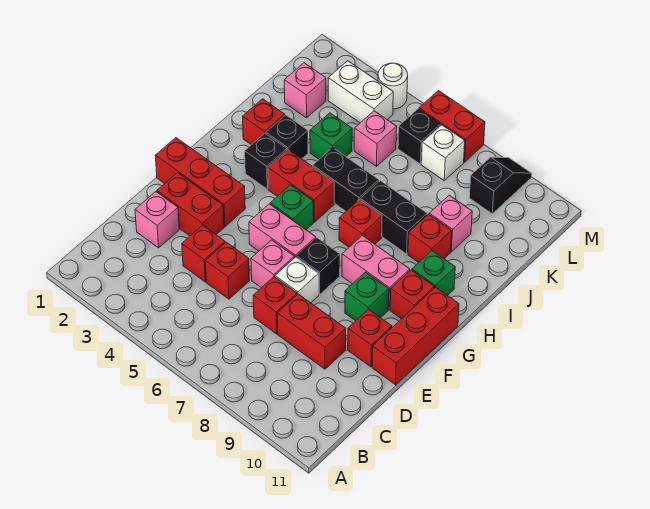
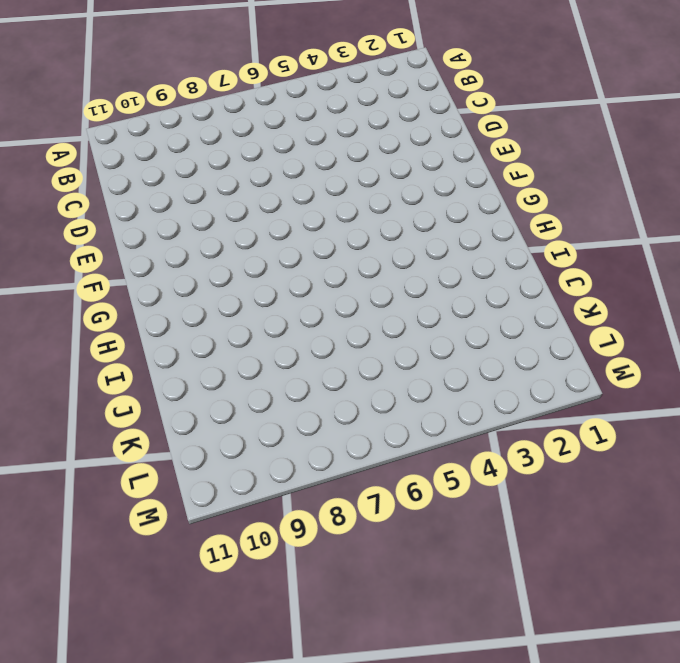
none -> pink brick D2 level 1
none -> red brick D4 level 1
none -> red brick D5 level 1
none -> red brick D7 level 1

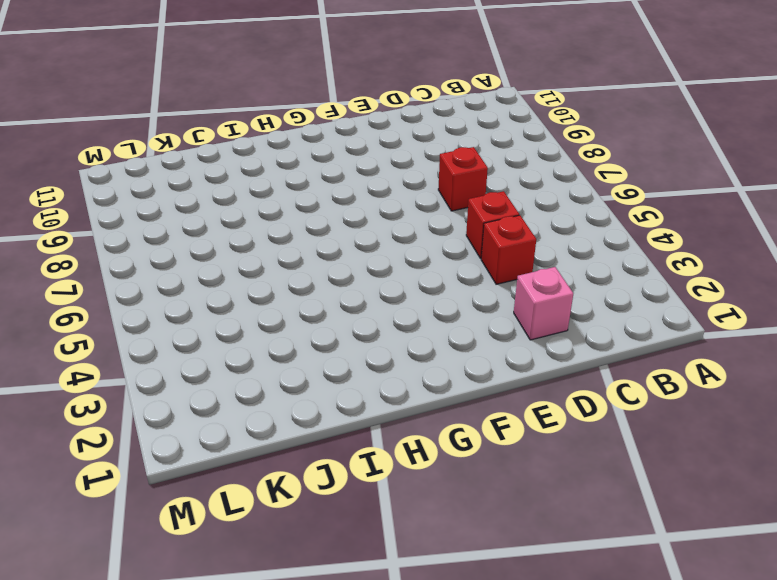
none -> red brick D8:D9 level 1
none -> red brick E2:E3 level 1
none -> pink brick E6 level 1
none -> white brick E7 level 1

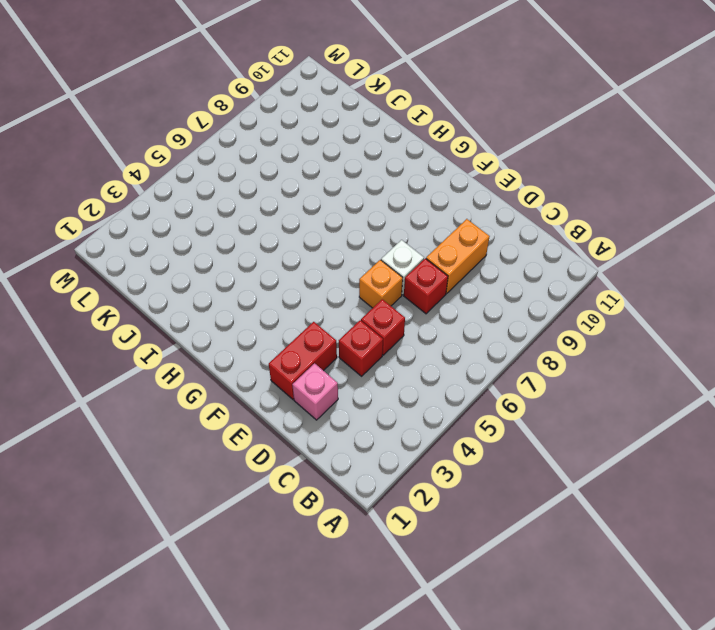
orange brick D8:D9 level 1 -> red brick D8:D9 level 1
orange brick E6 level 1 -> pink brick E6 level 1
none -> red brick E10 level 1
none -> red brick E11:G11 level 1
none -> red brick F1:F3 level 1
none -> pink brick F5:F6 level 1

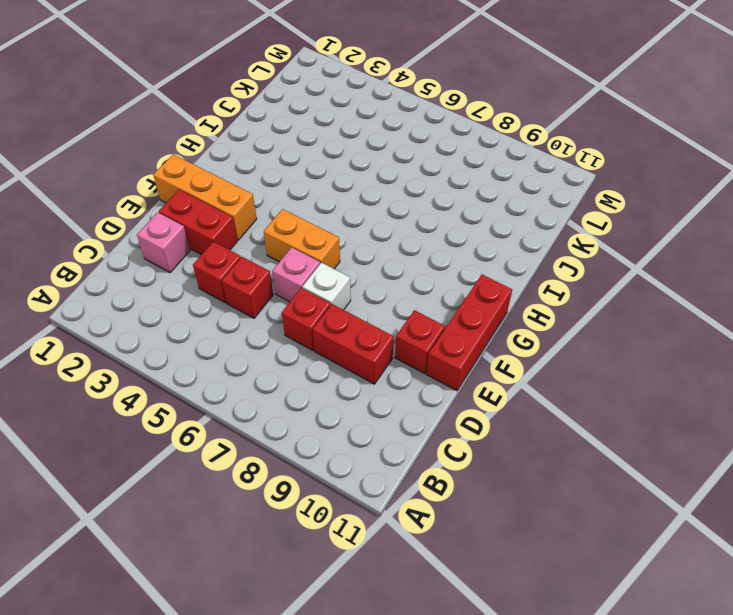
orange brick F1:F3 level 1 -> red brick F1:F3 level 1
orange brick F5:F6 level 1 -> pink brick F5:F6 level 1
none -> black brick F7 level 1
none -> green brick F9 level 1
none -> green brick G5 level 1
none -> pink brick G8:G9 level 1

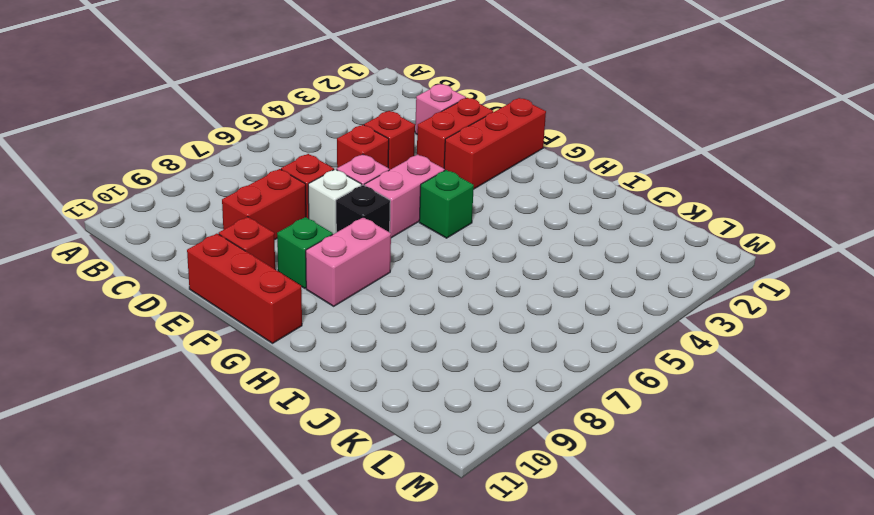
none -> red brick G10 level 1
none -> black brick H3 level 1
none -> red brick H4:H5 level 1
none -> red brick H7 level 1

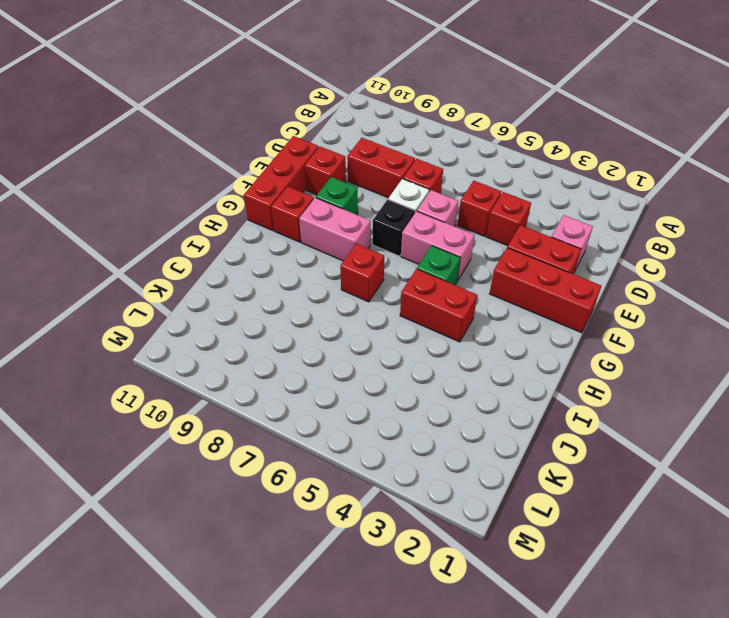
none -> black brick H3 level 1
none -> green brick H10 level 1
none -> red brick I2 level 1
none -> black brick I3 level 1

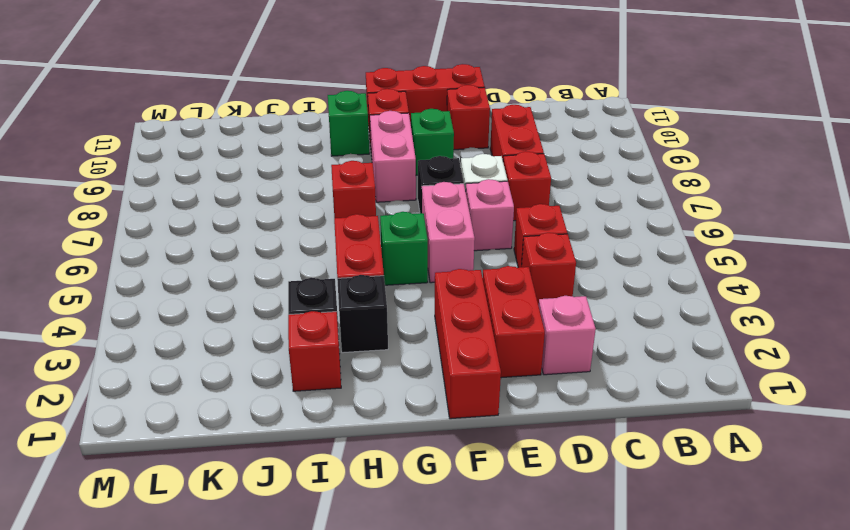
none -> black brick I5:I6 level 1
none -> black brick I7:I8 level 1
none -> red brick I9 level 1
none -> green brick J4 level 1

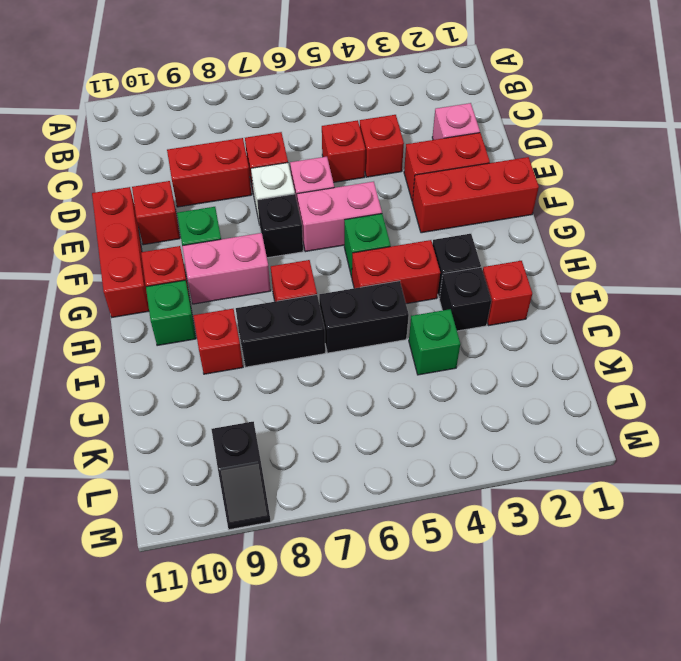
none -> pink brick J9 level 1
none -> pink brick K2 level 1
none -> pink brick K5 level 1
none -> white brick L3:L4 level 1

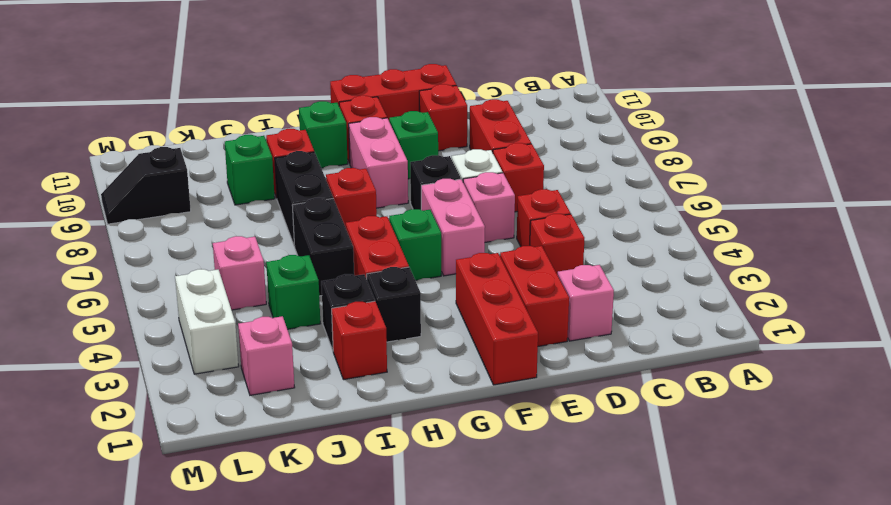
green brick J9 level 1 -> pink brick J9 level 1
none -> black brick L6 level 1
none -> white brick L7 level 1
none -> white round brick M4 level 1
none -> red brick M6:M7 level 1

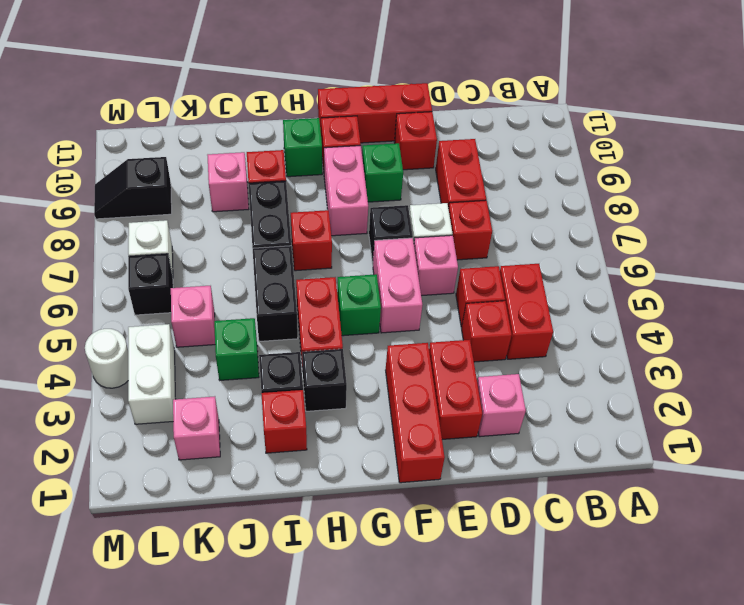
red brick C4:C5 level 1 -> red brick M6:M7 level 1

